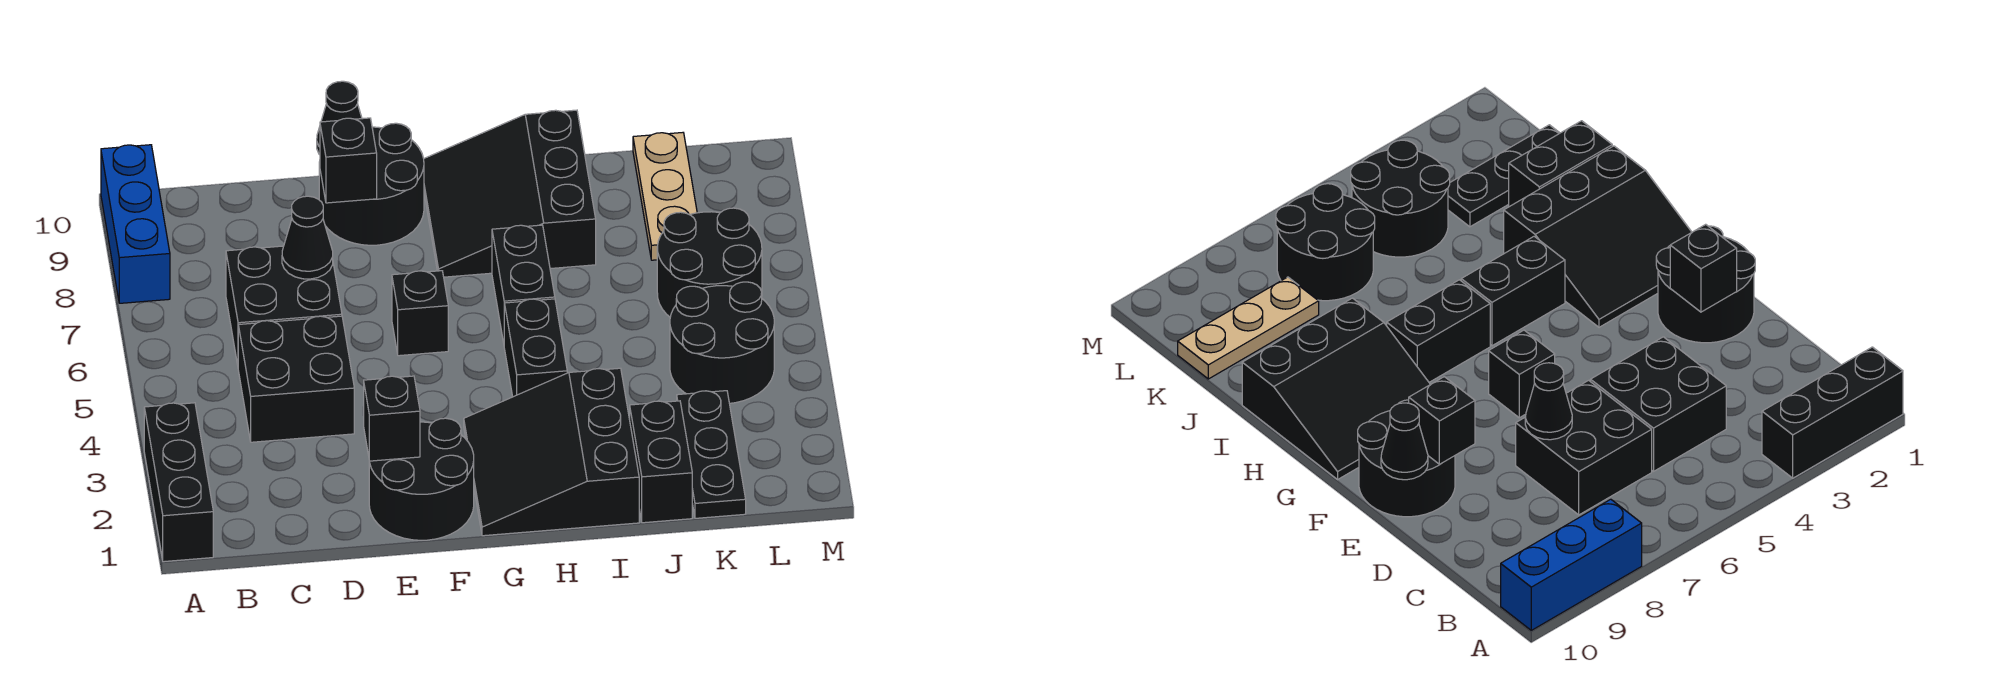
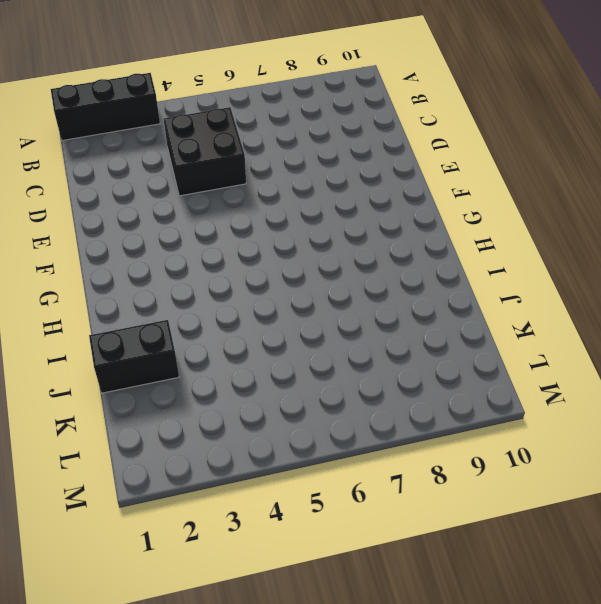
none -> blue brick A8:A10 level 1
none -> black brick C6:D7 level 1
none -> black round brick E1:F2 level 1

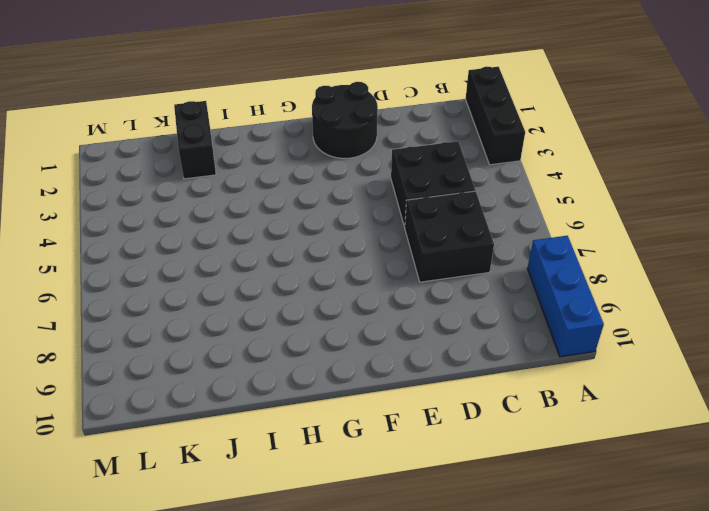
none -> black round brick E9:F10 level 1
none -> black brick F6 level 1
none -> black slope G1:I3 level 1 top I

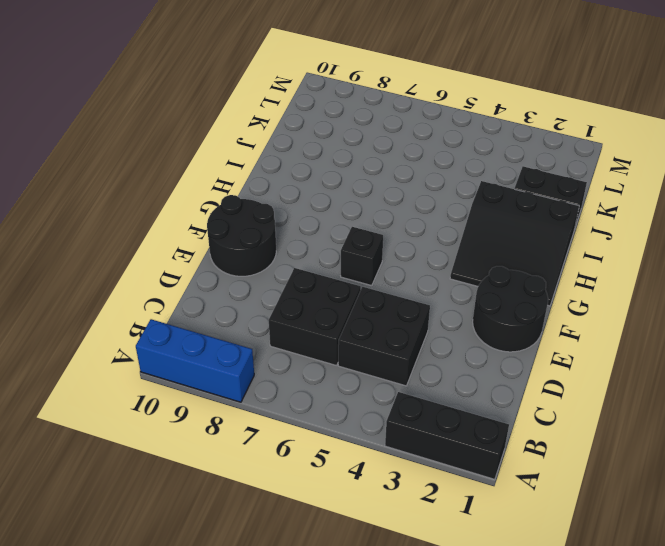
none -> black slope G8:I10 level 1 top I
none -> black brick H4:H5 level 1
none -> black brick H6:H7 level 1

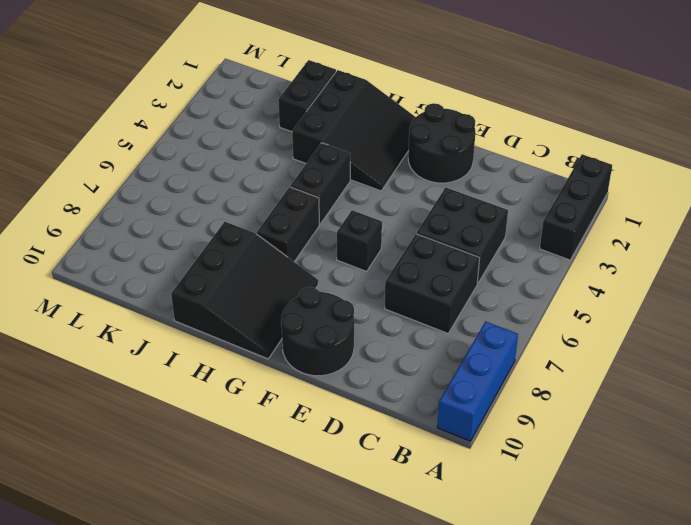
none -> black plate K1:K3 level 1
none -> black round brick K4:L5 level 1
none -> black round brick K6:L7 level 1

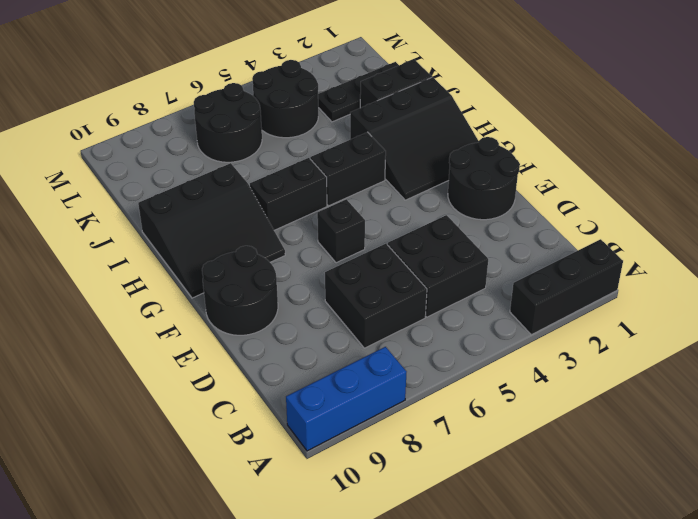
none -> tan plate K8:K10 level 1
none -> black cone D7 level 2
none -> black brick E2 level 2

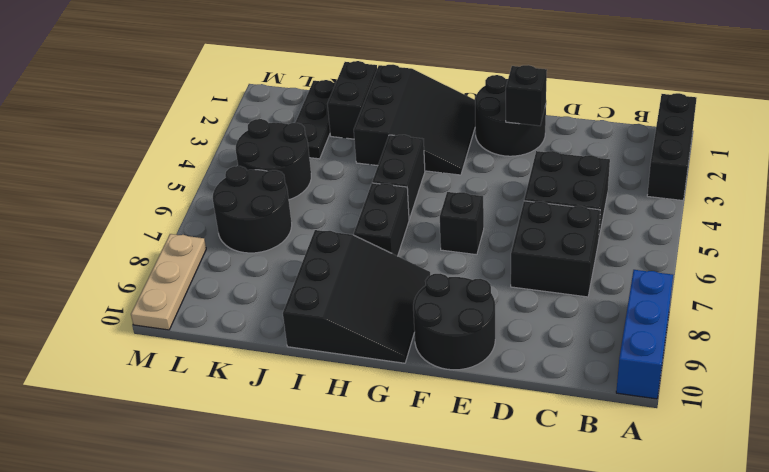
tan plate M8:M10 level 1 -> tan plate K8:K10 level 1
none -> black cone D7 level 2
none -> black brick E9 level 2
none -> black cone E10 level 2

